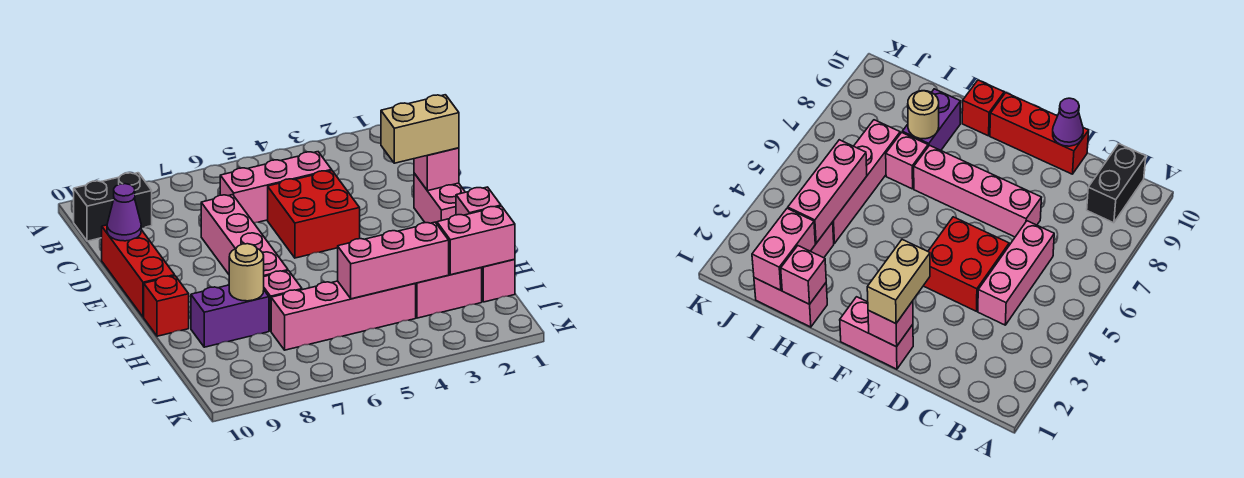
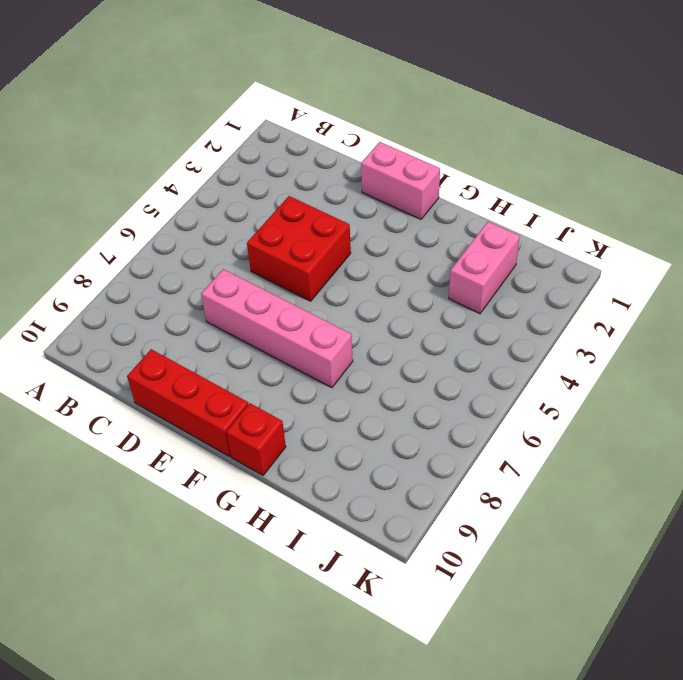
none -> black brick B9:B10 level 1
none -> pink brick C4:C6 level 1
none -> pink brick H1:I1 level 1

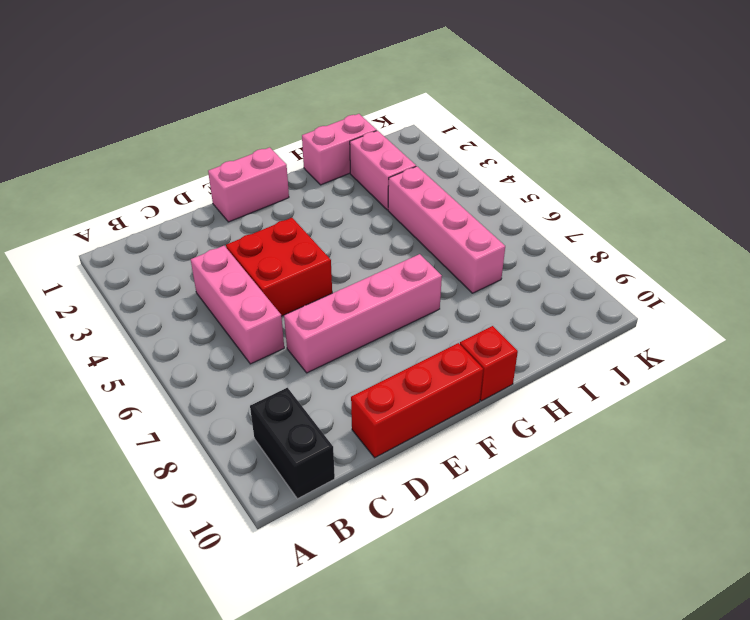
none -> pink brick H7 level 1
none -> purple brick H8:H9 level 1
none -> purple cone D10 level 2

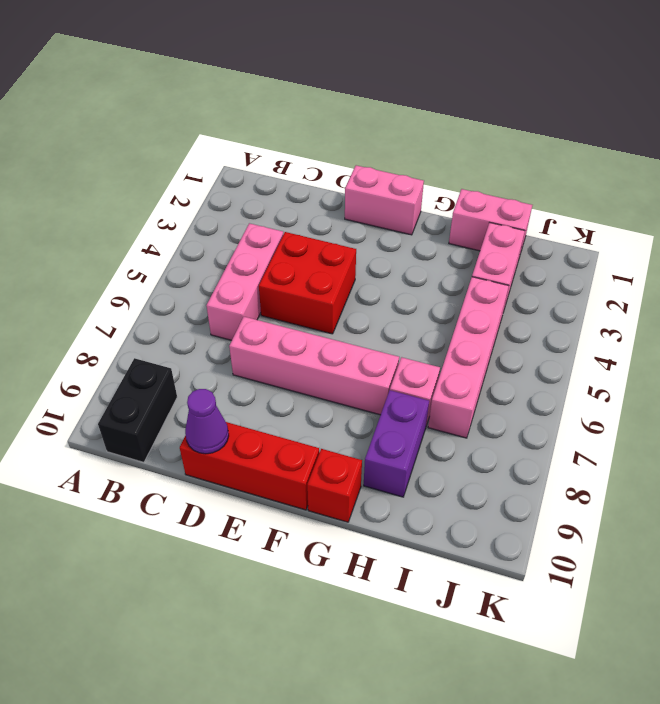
none -> pink brick E1 level 2
none -> pink brick H1 level 2
none -> tan round brick H8 level 2

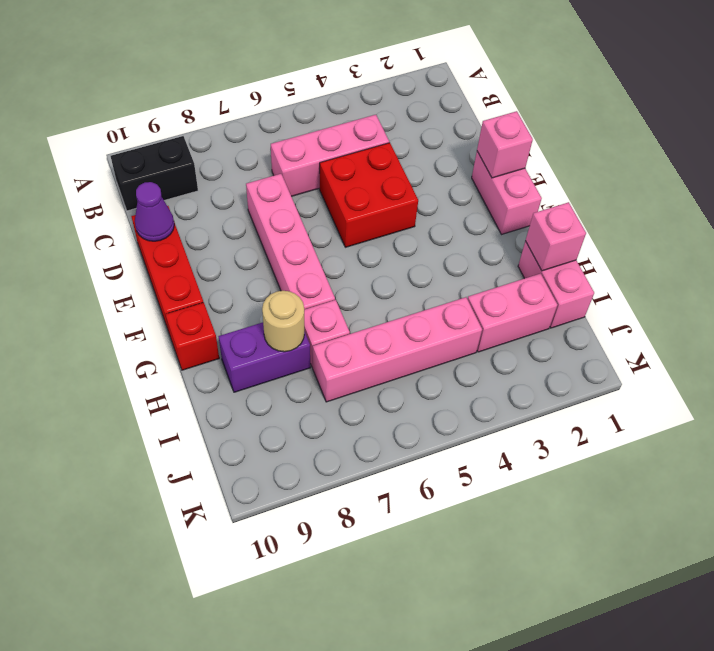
none -> pink brick I1:I2 level 2
none -> pink brick I3:I5 level 2
none -> tan brick E1:E2 level 3

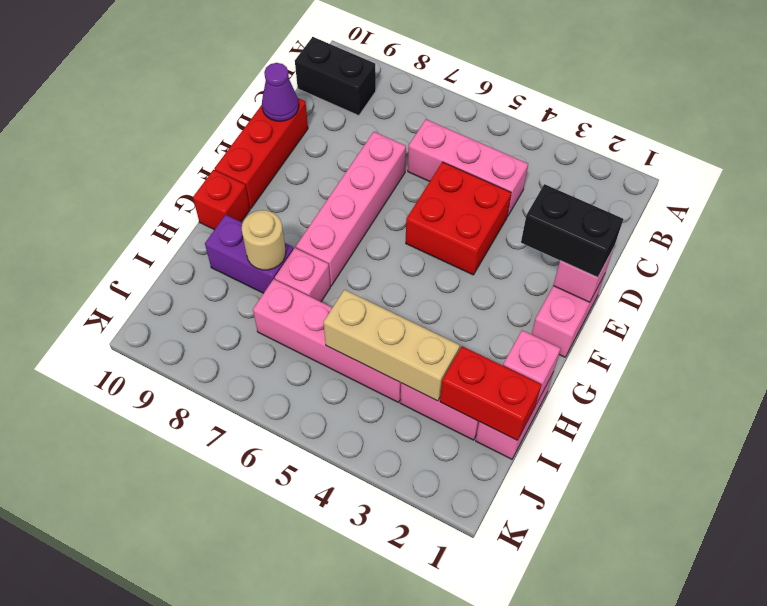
black brick E1:E2 level 3 -> tan brick E1:E2 level 3
red brick I1:I2 level 2 -> pink brick I1:I2 level 2
tan brick I3:I5 level 2 -> pink brick I3:I5 level 2

